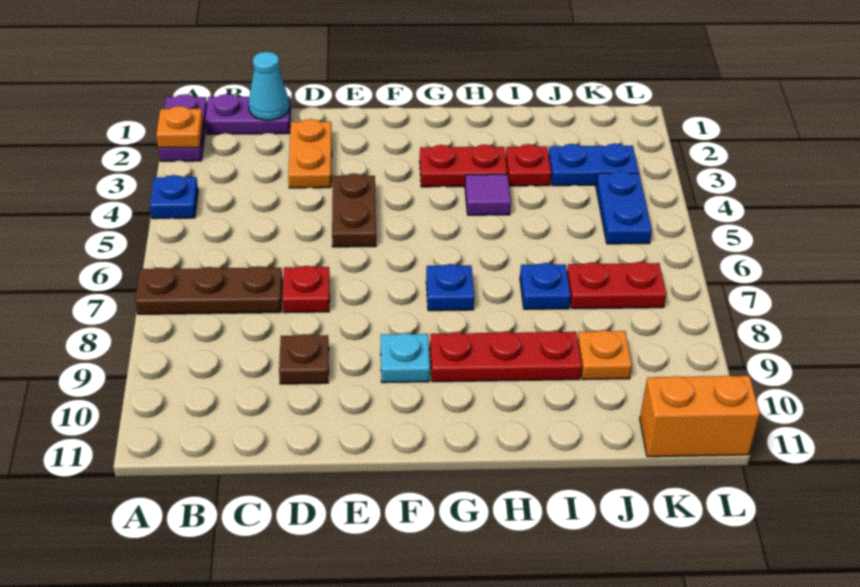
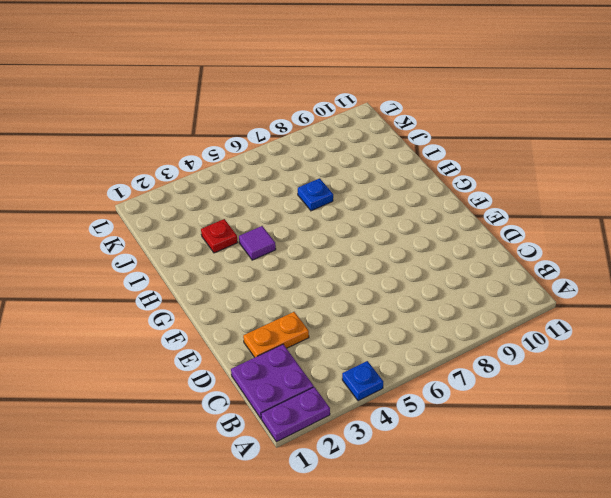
purple plate B1:C2 level 1 -> purple plate B1:C1 level 1
none -> brown plate A7:C7 level 1
none -> red plate D7 level 1
none -> brown plate D9 level 1

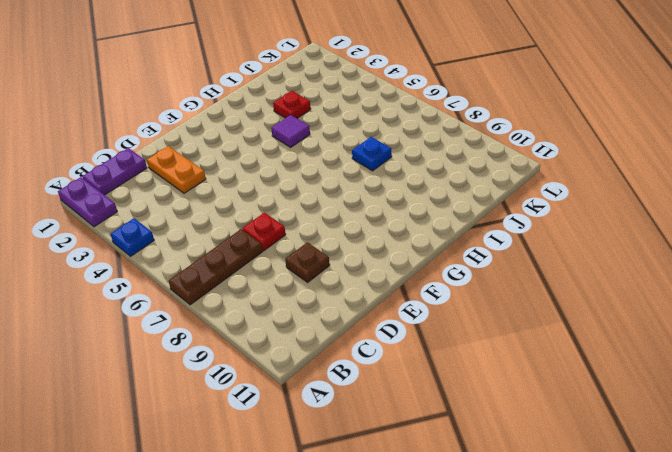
none -> brown plate E4:E5 level 1
none -> cyan plate F9 level 1
none -> red plate G3:H3 level 1

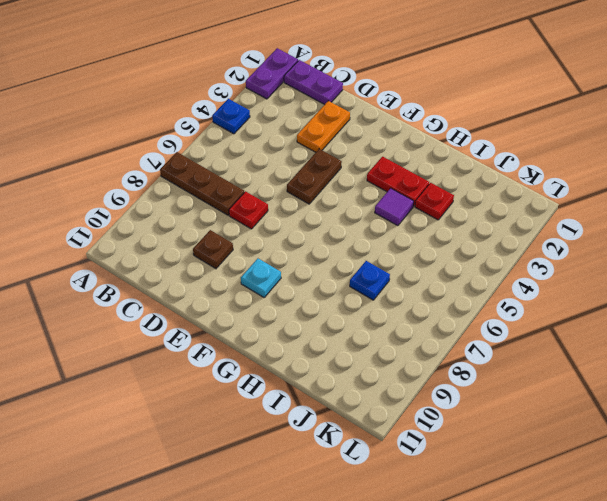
none -> blue plate G7 level 1
none -> red plate G9:I9 level 1
none -> blue plate J3:K3 level 1

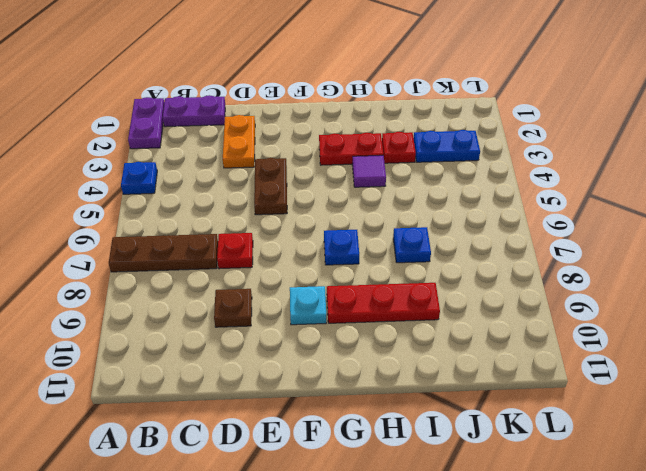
none -> red plate J7:K7 level 1
none -> orange plate J9 level 1
none -> blue plate K4:K5 level 1

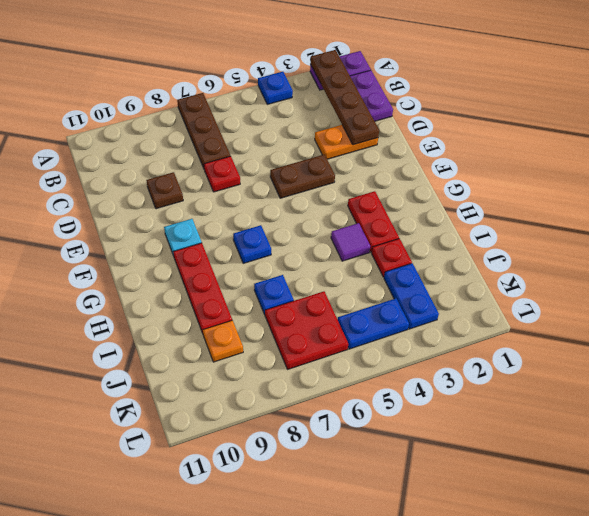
brown plate A2:D2 level 2 -> orange plate A2 level 2
red plate J6:K7 level 1 -> red plate J7:K7 level 1
none -> orange brick K11:L11 level 1
none -> cyan cone C1 level 2

